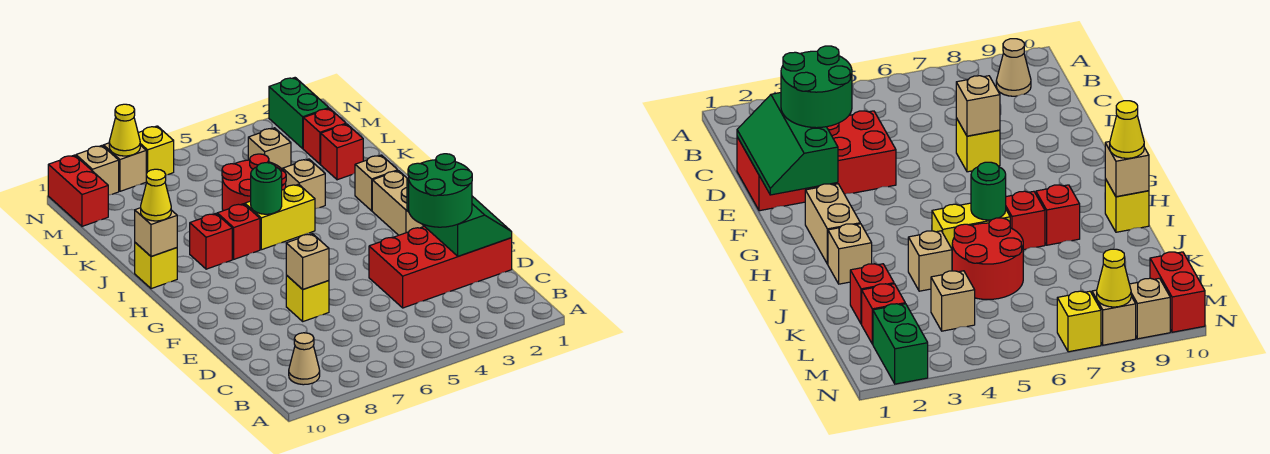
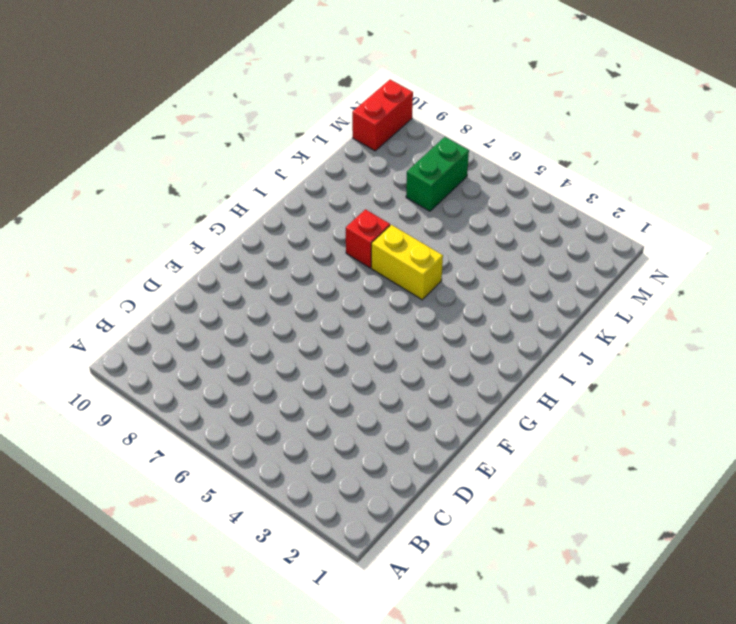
green brick L7:M7 level 1 -> green brick M2:N2 level 1
none -> tan cone B9 level 1
none -> red brick D1:E4 level 1
none -> yellow brick E7 level 1

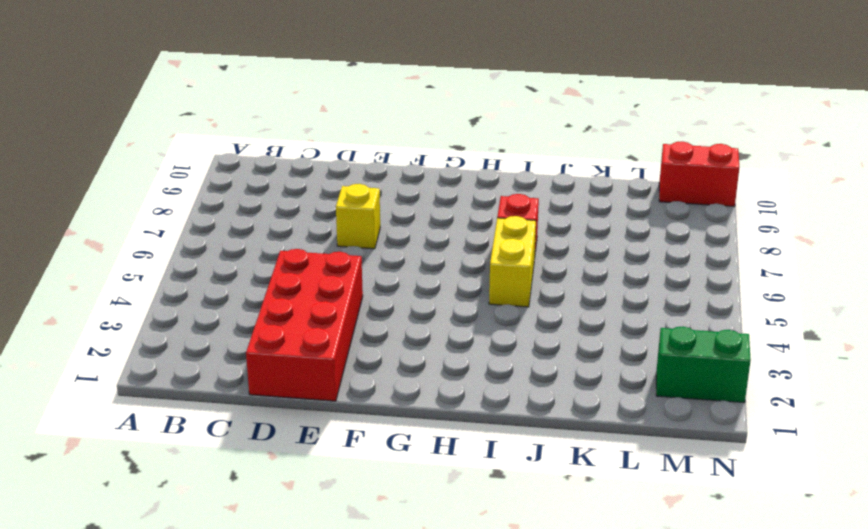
none -> tan cone B9 level 1
none -> tan brick G2:H2 level 1
none -> tan brick I2 level 1

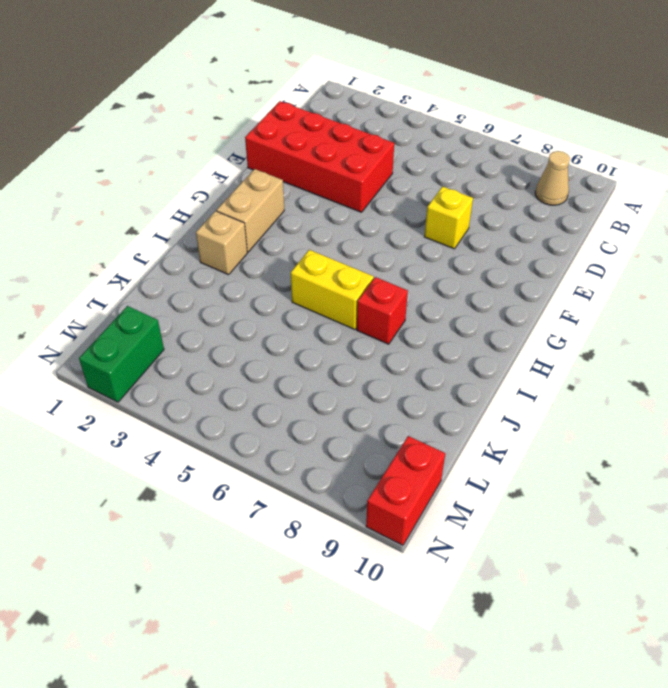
none -> red brick I8 level 1
none -> yellow brick I10 level 1
none -> tan brick J4 level 1

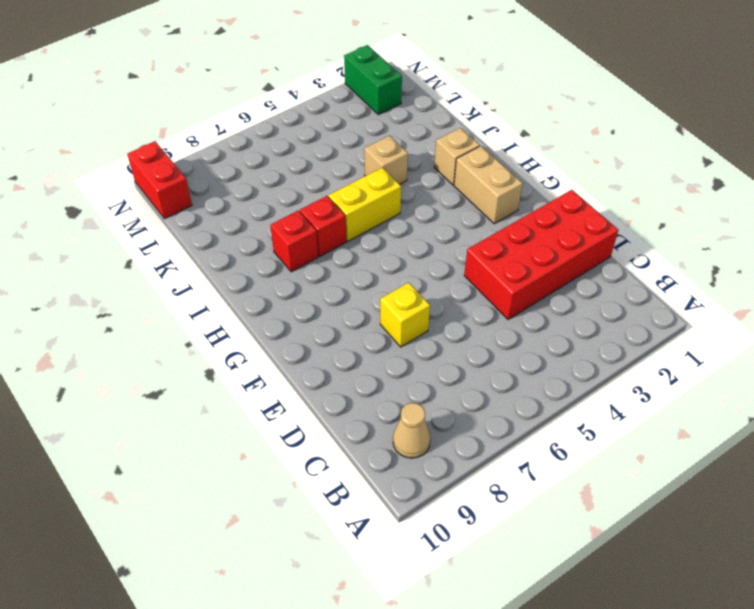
none -> yellow brick I10 level 1
none -> red round brick J5:K6 level 1
none -> red brick K2 level 1

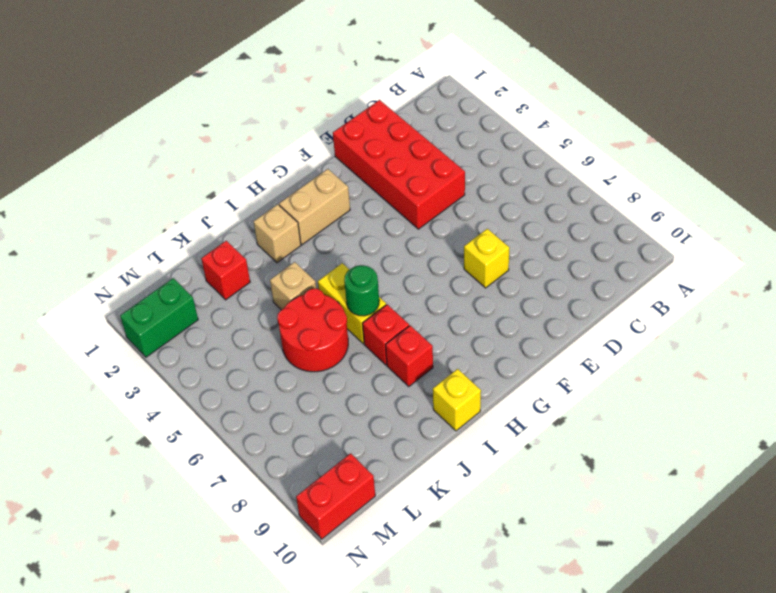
none -> tan cone B9 level 1
none -> red brick L2 level 1
none -> tan brick L4 level 1

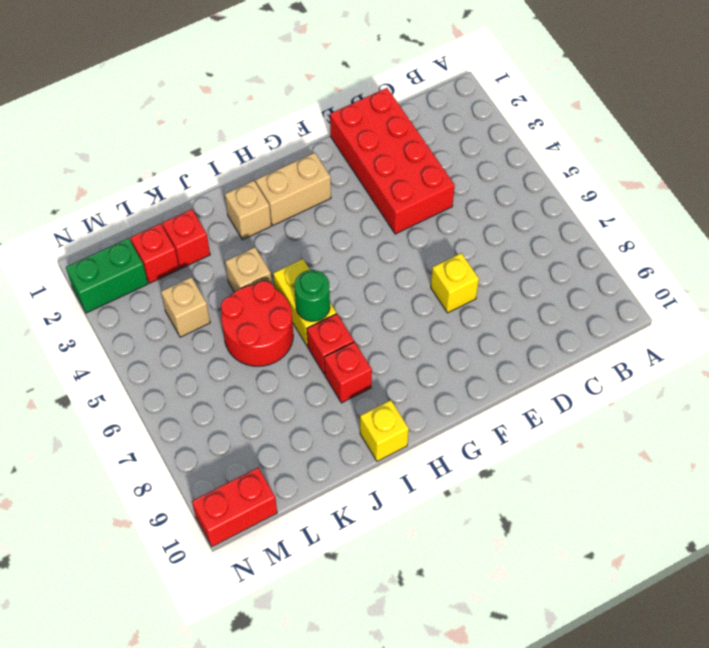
none -> tan cone B9 level 1
none -> yellow brick N7 level 1
none -> tan brick N8 level 1

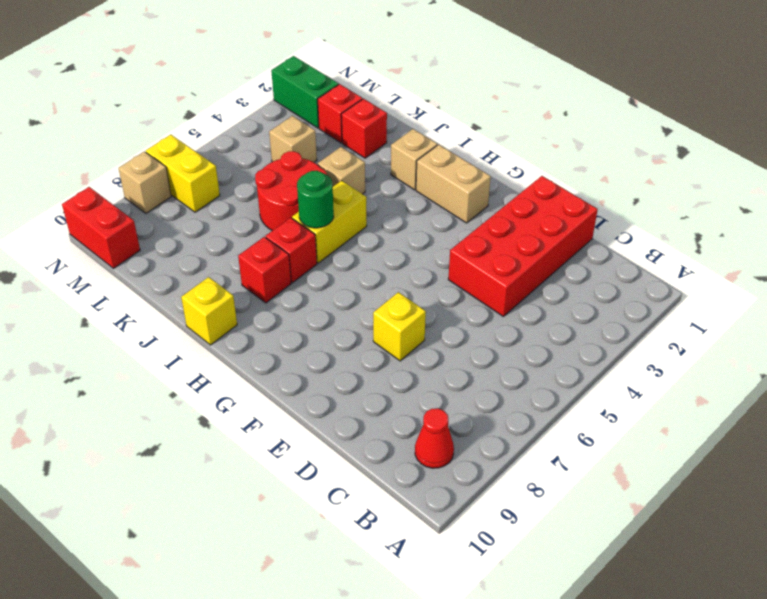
red cone B9 level 1 -> tan cone B9 level 1
yellow brick M7:N7 level 1 -> yellow brick N7 level 1
none -> tan brick N9 level 1
none -> green slope D1:F2 level 2 top 2
none -> tan brick E7 level 2

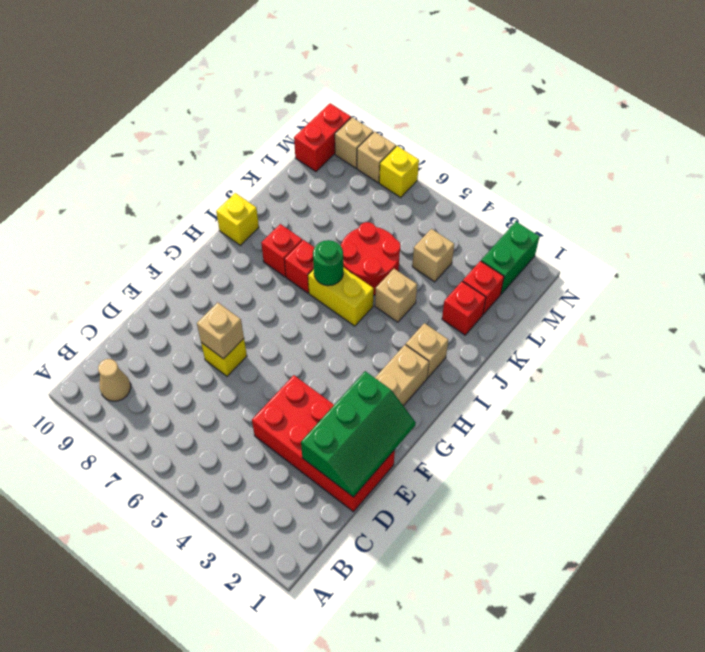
none -> tan brick I10 level 2
none -> yellow cone N8 level 2
none -> green round brick D2:E3 level 3

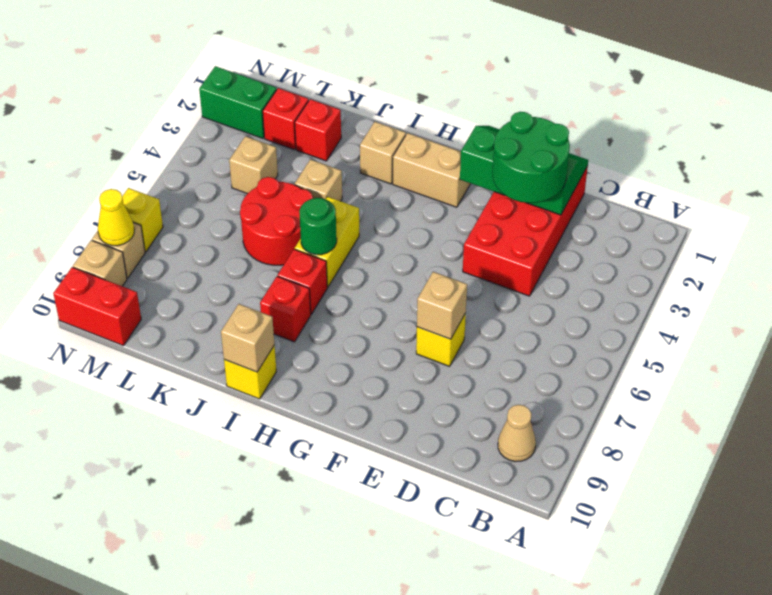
none -> yellow cone I10 level 3

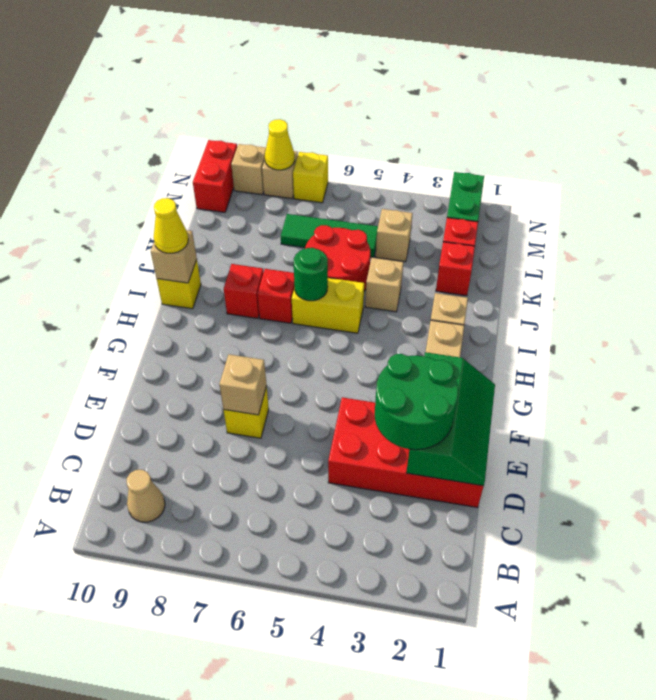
green tile L5:L7 level 1 -> none

